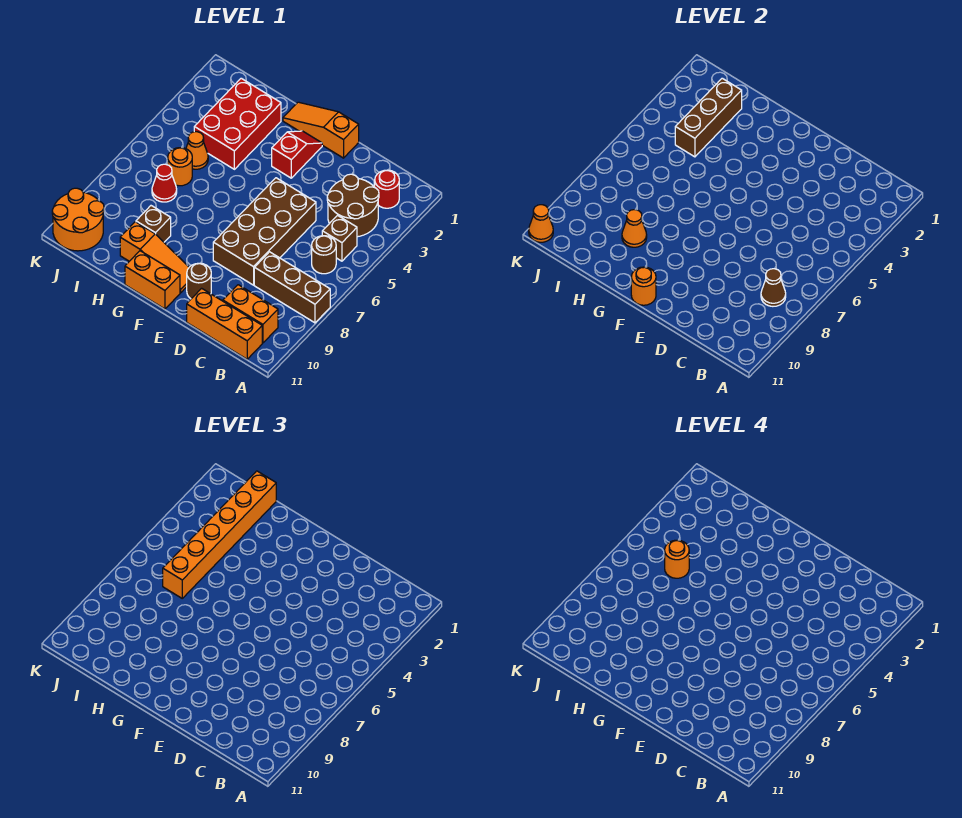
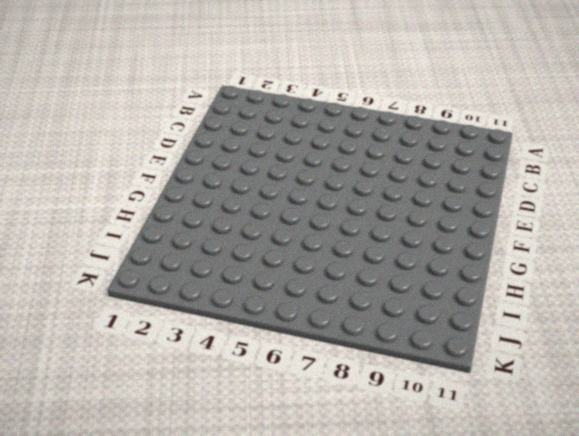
none -> brown brick A8:C8 level 1
none -> red round brick B2 level 1
none -> brown round brick B3:C4 level 1

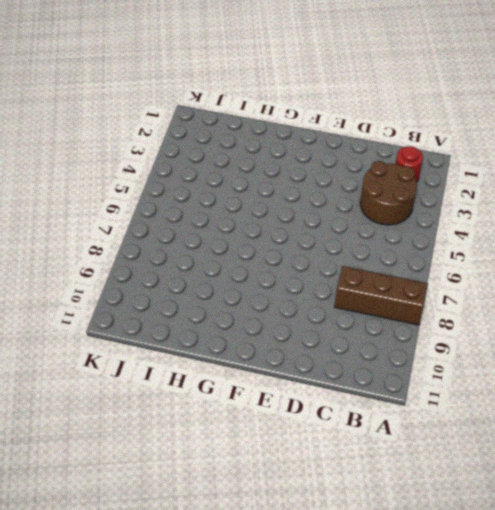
none -> brown brick B5 level 1
none -> brown round brick B6 level 1
none -> orange brick B10:C10 level 1

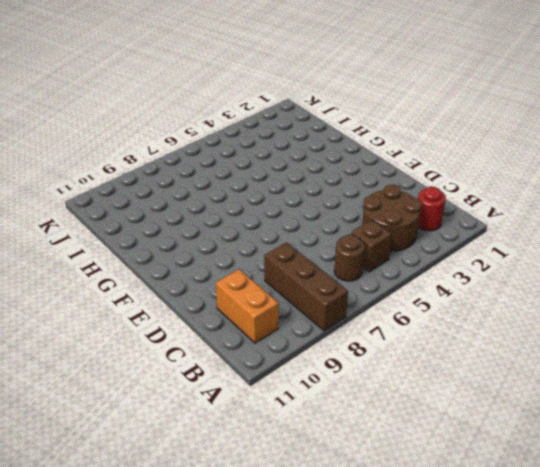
none -> orange brick B11:D11 level 1
none -> brown brick D5:E8 level 1
none -> orange slope E1:G1 level 1 top E

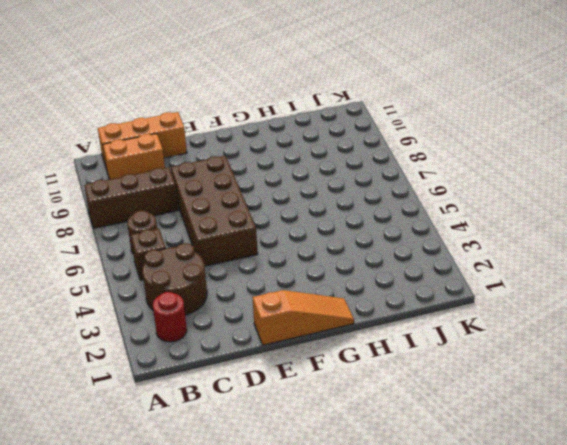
none -> brown round brick E10 level 1
none -> red slope F2:F3 level 1 top 3
none -> orange slope F10:H10 level 1 top H

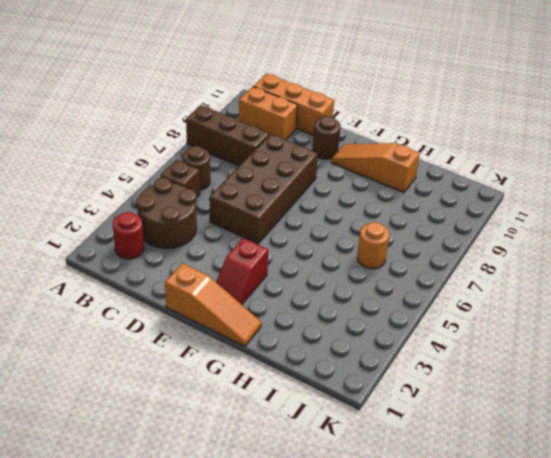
none -> orange brick F11:G11 level 1
none -> red brick H2:I4 level 1
none -> brown brick H9 level 1

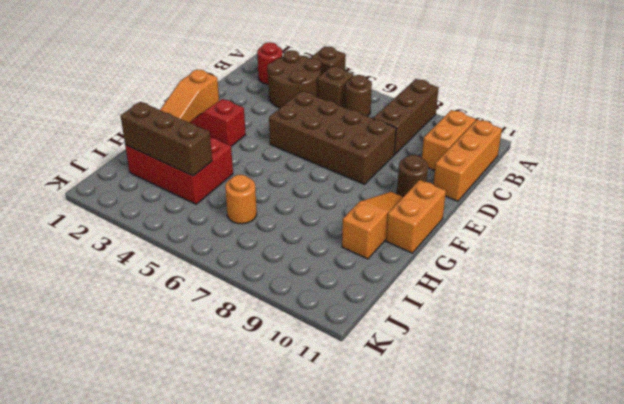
brown brick A4 level 1 -> brown brick H9 level 1
none -> orange cone I5 level 1
none -> red cone I7 level 1
none -> orange round brick J10:K11 level 1

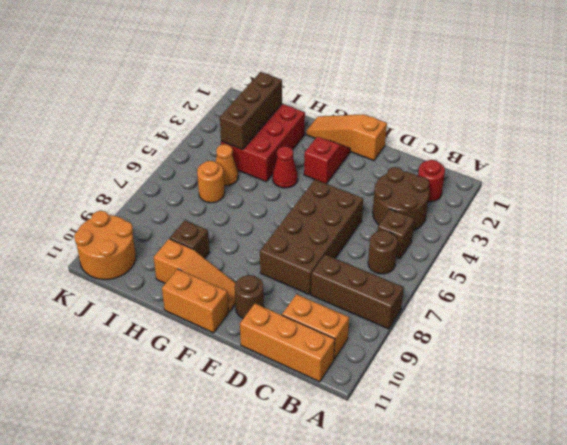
red cone G4 level 1 -> red cone I7 level 1
none -> brown cone B8 level 2
none -> orange round brick F11 level 2
none -> orange cone H9 level 2

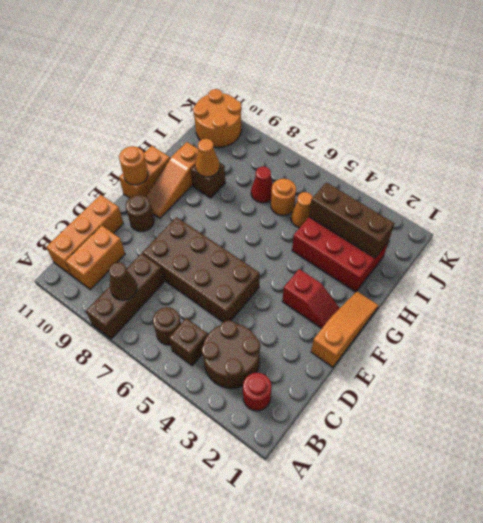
none -> orange cone K11 level 2
none -> orange brick I1:I6 level 3
none -> orange round brick I5 level 4

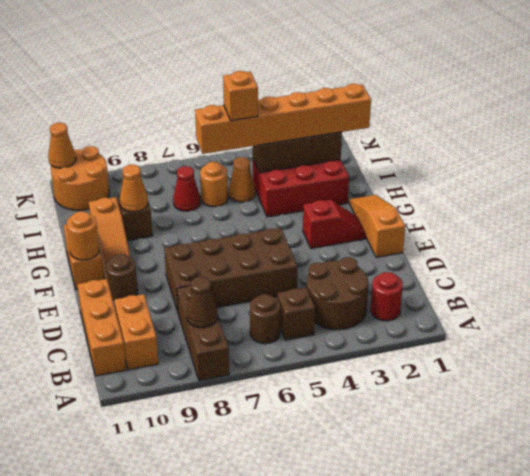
orange brick I5 level 4 -> orange round brick I5 level 4

